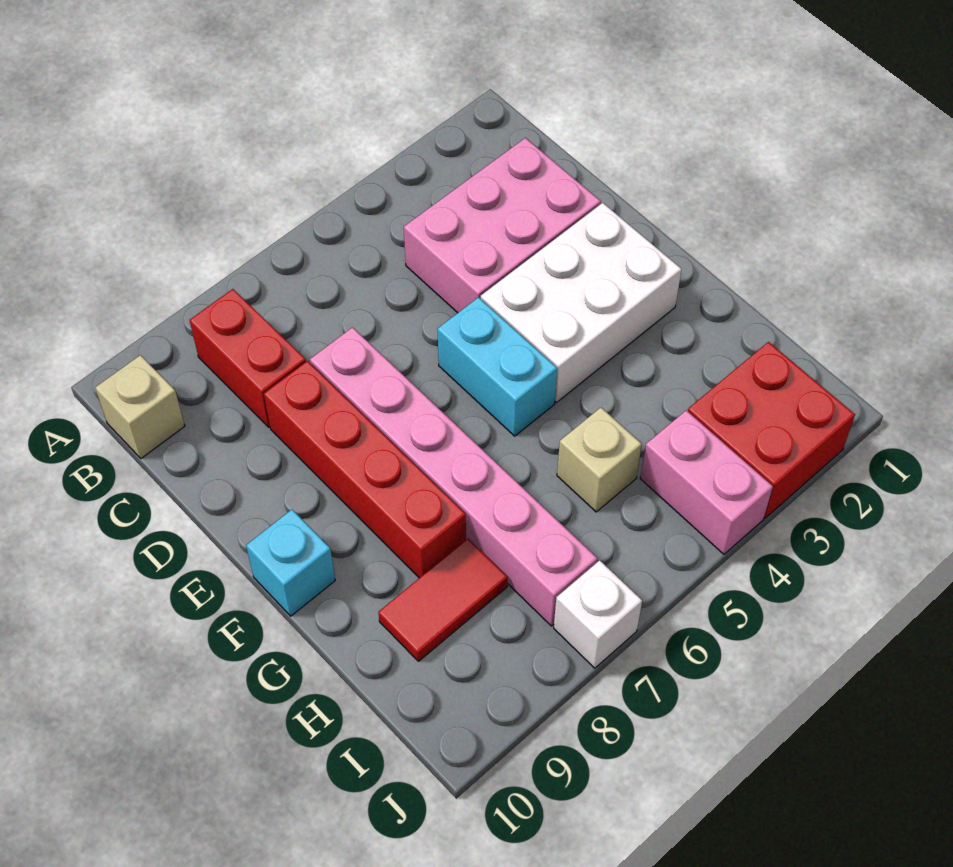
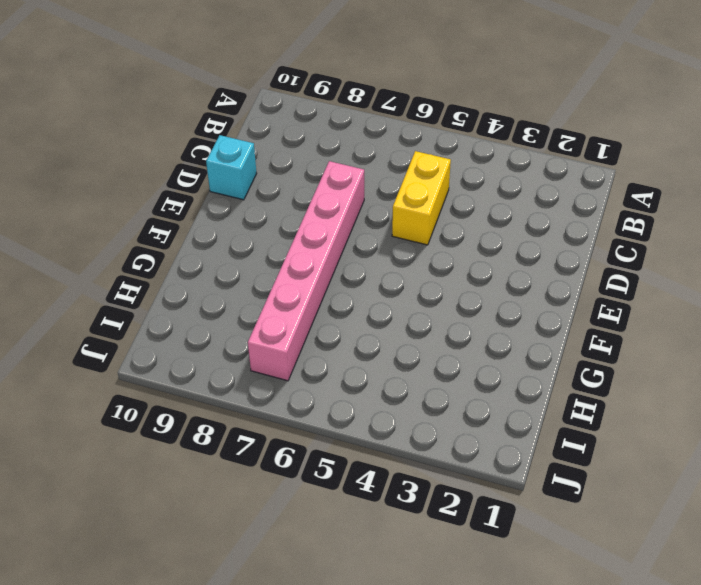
yellow brick C5:D5 level 1 -> none
cyan brick D10 level 1 -> cyan brick F10 level 1
none -> red brick B8:C8 level 1
none -> tan brick B10 level 1
none -> pink brick C2:D4 level 1

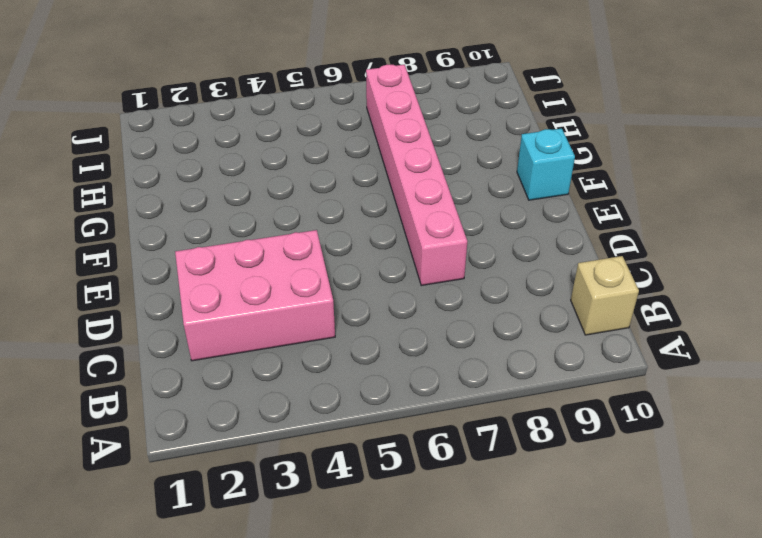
none -> red brick B8:C8 level 1
none -> red brick D8:G8 level 1
none -> white brick E2:F4 level 1

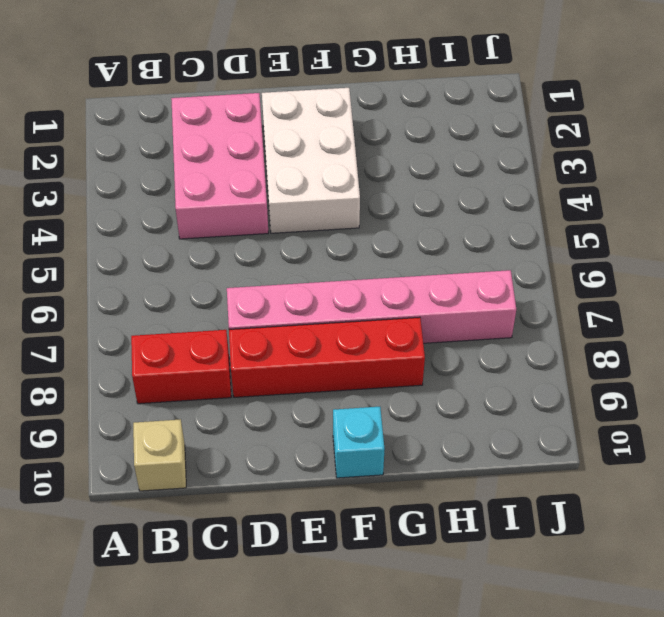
none -> cyan brick E5:F5 level 1
none -> tan brick H5 level 1
none -> red tile H8:H9 level 1

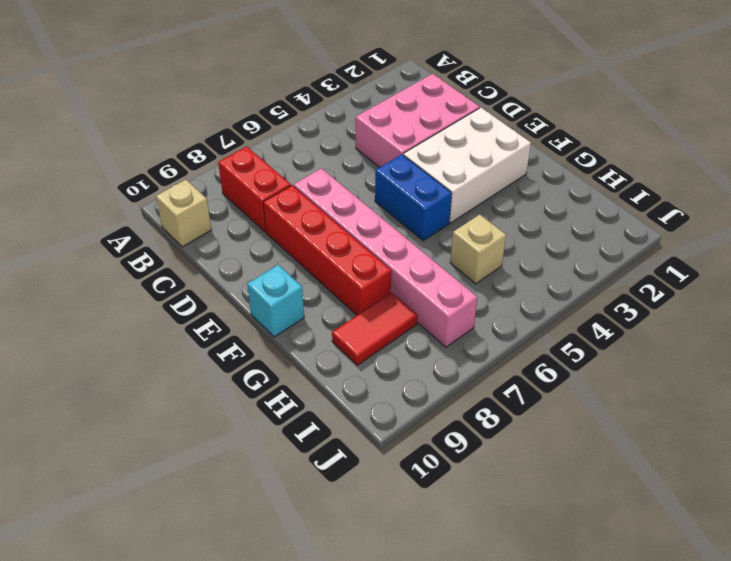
blue brick E5:F5 level 1 -> cyan brick E5:F5 level 1
none -> red brick I2:J3 level 1
none -> pink brick I4:J4 level 1
none -> white brick J7 level 1

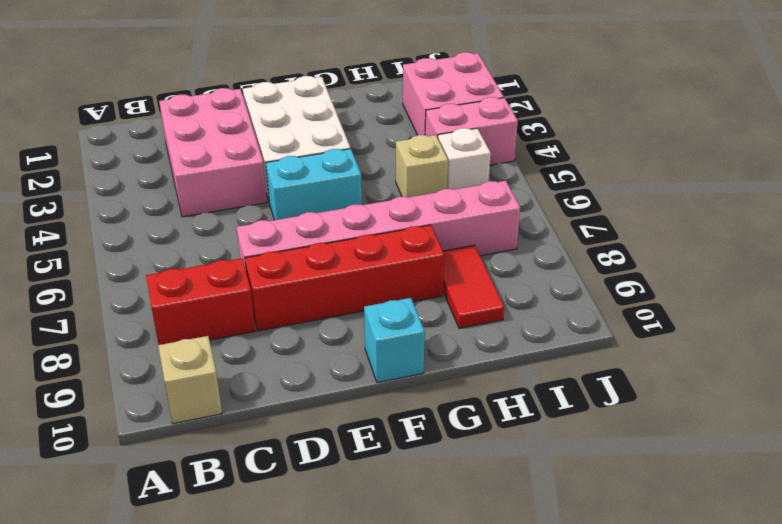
pink brick I2:J3 level 1 -> red brick I2:J3 level 1
white brick I5 level 1 -> white brick J7 level 1

